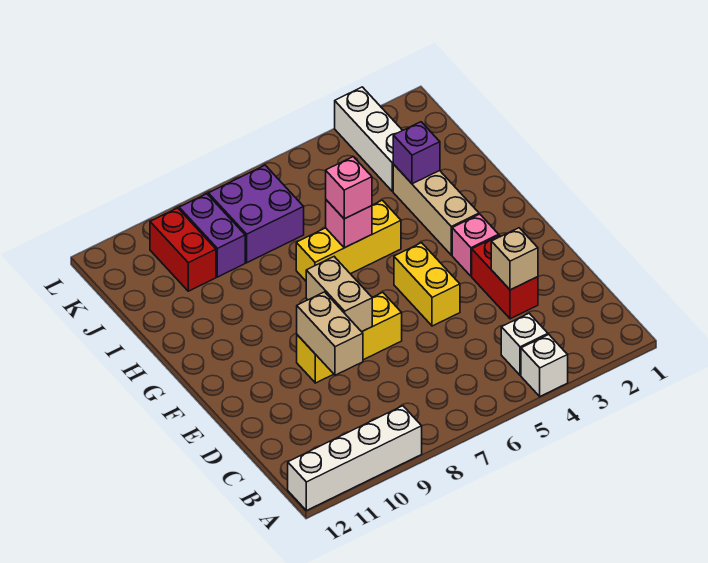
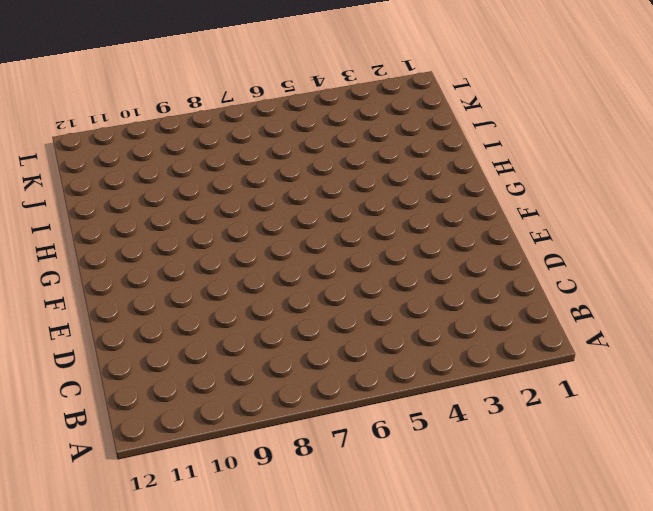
none -> white brick A4 level 1
none -> white brick A9:A12 level 1
none -> white brick B4 level 1

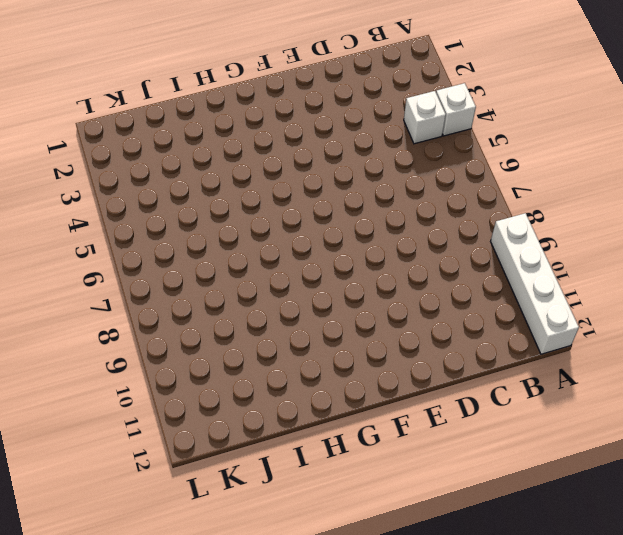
none -> red brick D3:E3 level 1
none -> yellow brick E5:F5 level 1
none -> yellow brick E7:E9 level 1

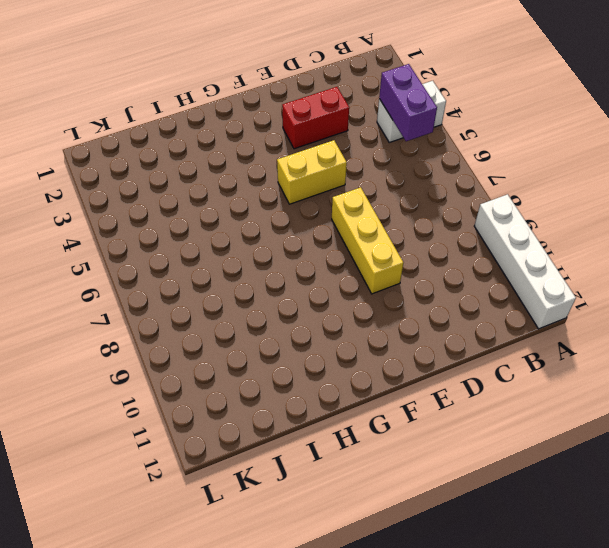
purple brick B4:B5 level 2 -> purple brick J9:K9 level 1
none -> pink brick F3 level 1
none -> tan brick G3:I3 level 1
none -> yellow brick H5:H7 level 1

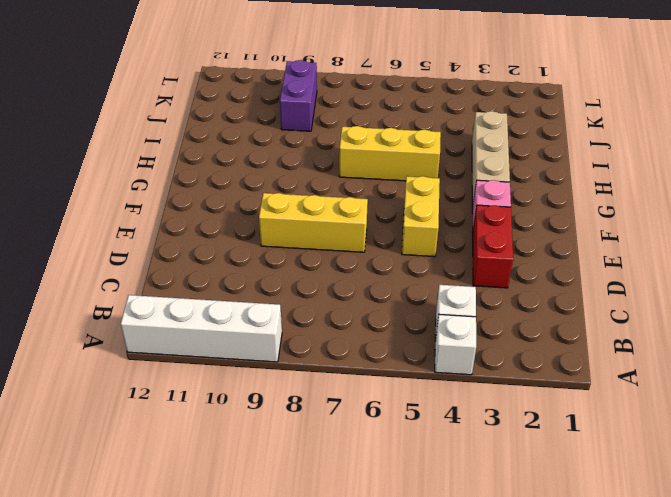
none -> white brick J3:L3 level 1
none -> purple brick J7:K8 level 1
none -> red brick J10:K10 level 1

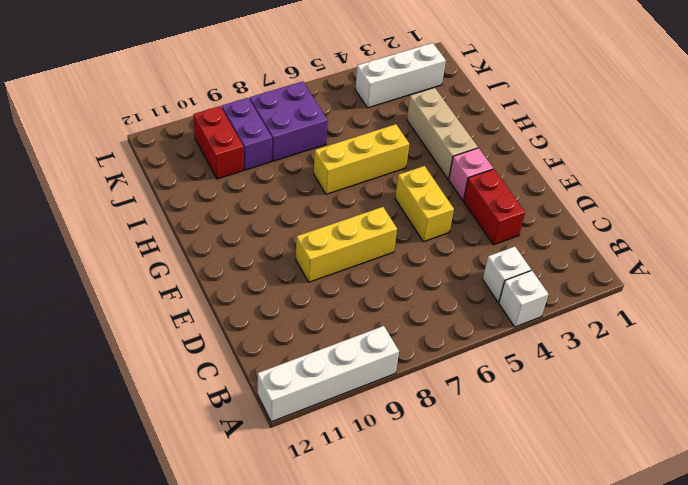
white brick K2:K4 level 1 -> white brick J3:L3 level 1
none -> tan brick D3 level 2
none -> tan brick D9:E9 level 2
none -> tan brick E8:F8 level 2

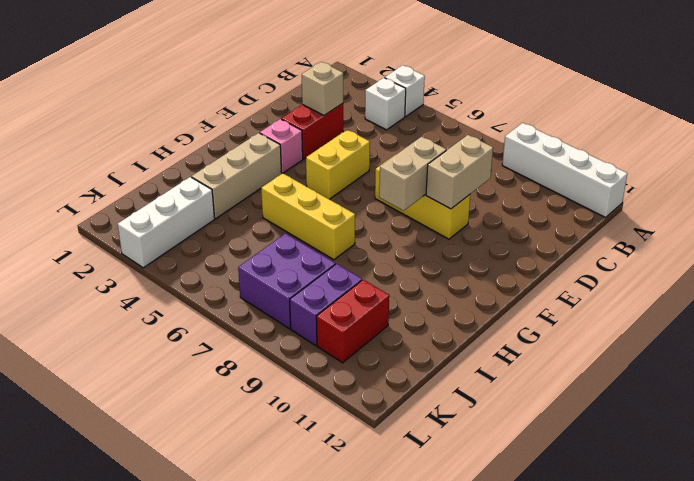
none -> pink brick H6 level 2
none -> purple brick I3 level 2
none -> pink brick H6 level 3

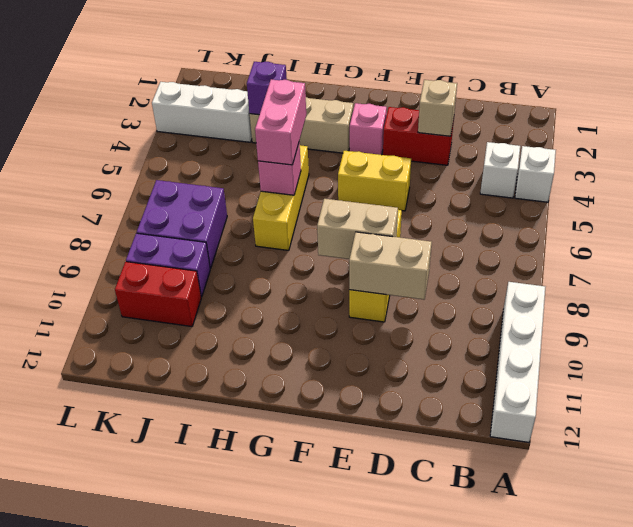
pink brick H5:H6 level 3 -> pink brick H6 level 3

